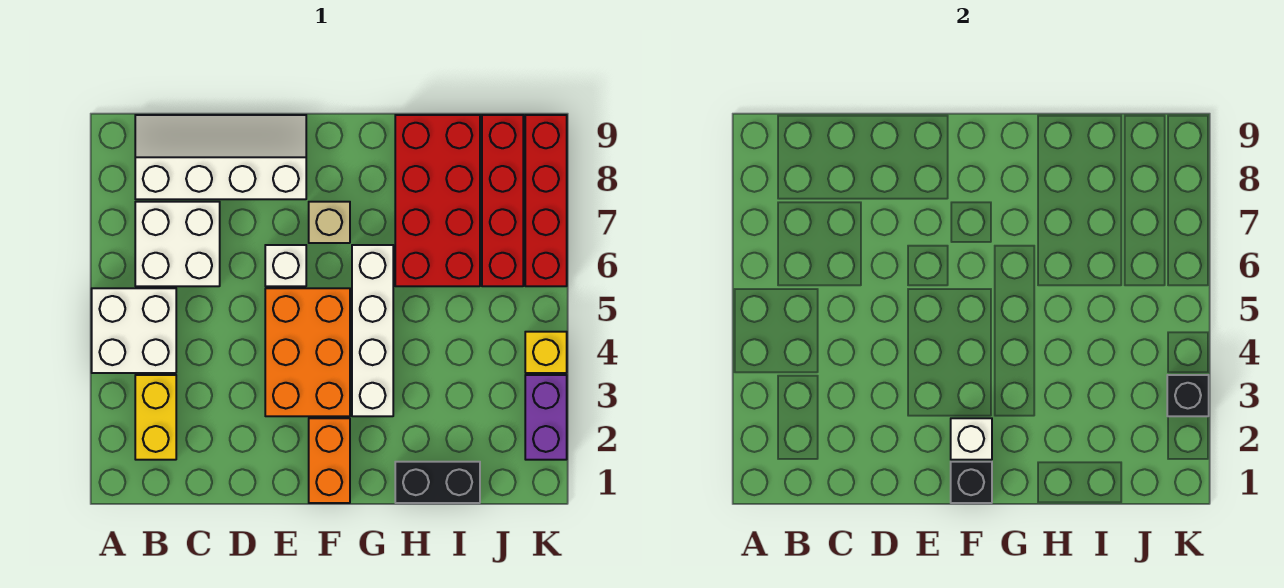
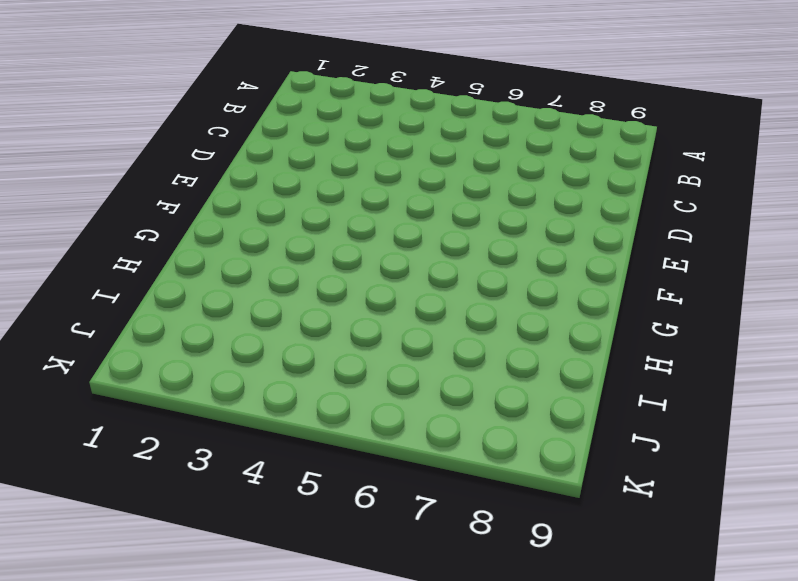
none -> white brick A4:B5 level 1
none -> yellow brick B2:B3 level 1
none -> white brick B6:C7 level 1

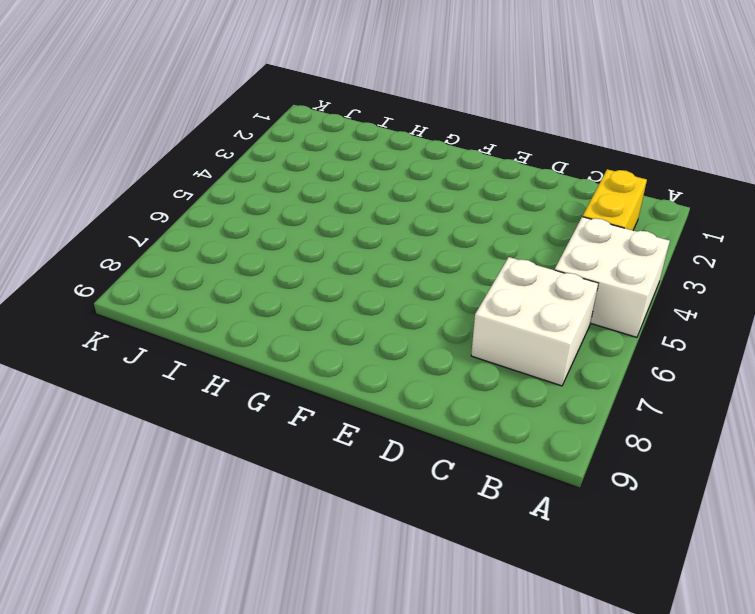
none -> white slope B8:E9 level 1 top 8
none -> orange brick E3:F5 level 1
none -> white brick E6 level 1

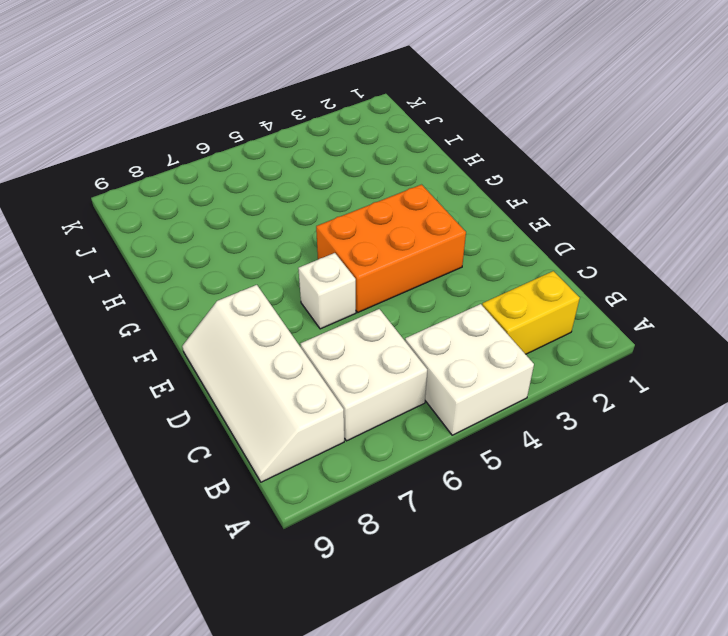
none -> orange brick F1:F2 level 1
none -> tan brick F7 level 1
none -> white brick G3:G6 level 1

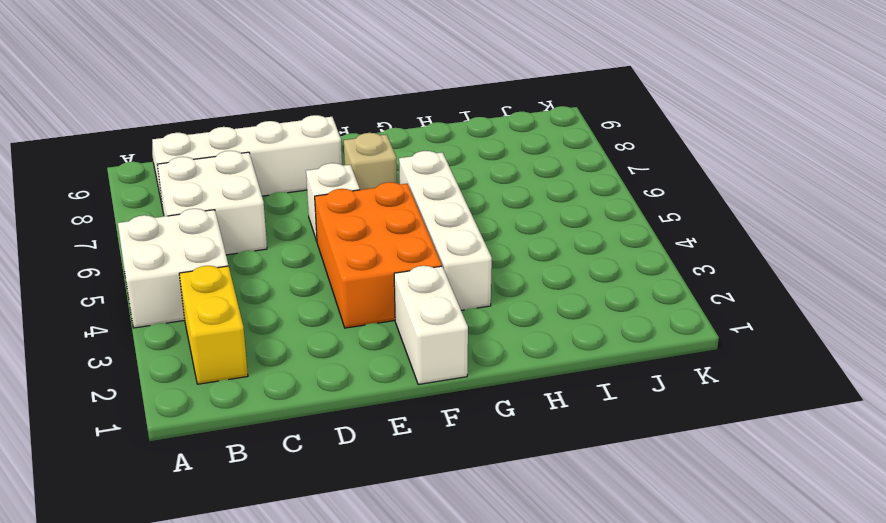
white brick F1:F2 level 1 -> orange brick F1:F2 level 1
none -> black brick H1:I1 level 1
none -> red brick H6:I9 level 1
none -> red brick J6:J9 level 1

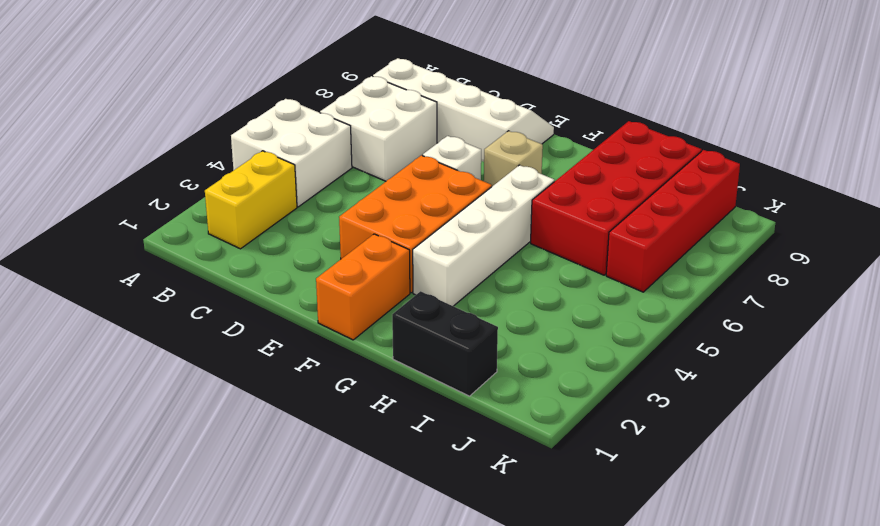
none -> purple brick K2:K3 level 1
none -> yellow brick K4 level 1
none -> red brick K6:K9 level 1

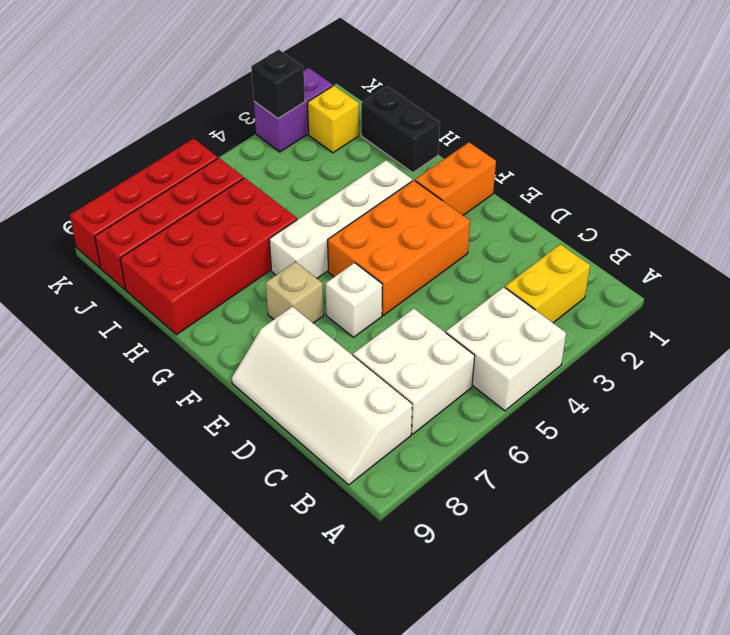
yellow brick J2 level 1 -> yellow brick K4 level 1
none -> black brick F1 level 2
none -> white brick F2 level 2

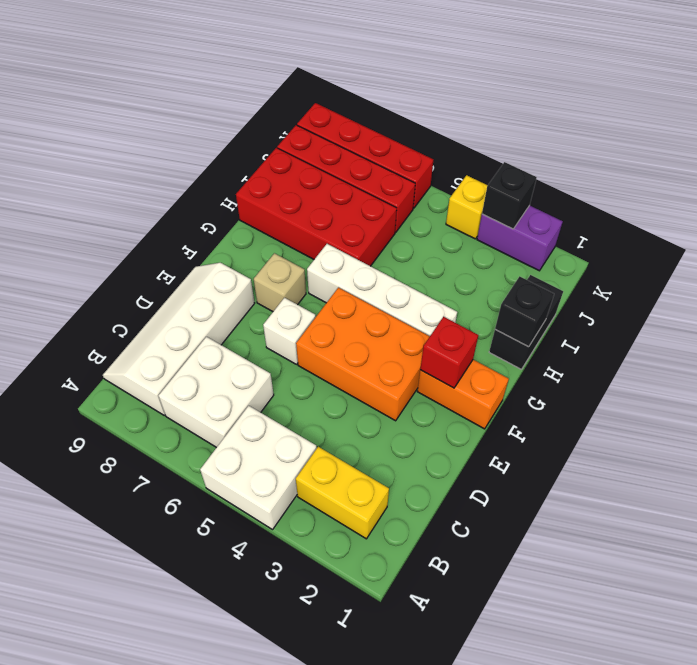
red brick F2 level 2 -> white brick F2 level 2
black brick H1 level 2 -> black brick F1 level 2

